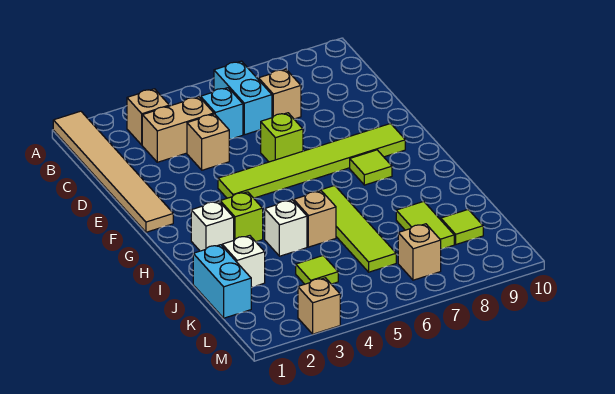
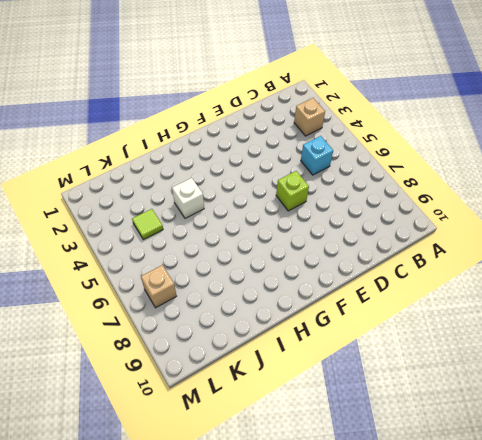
none -> tan tile A1:F1 level 1
none -> cyan brick B6:C6 level 1
none -> tan brick C3:C4 level 1

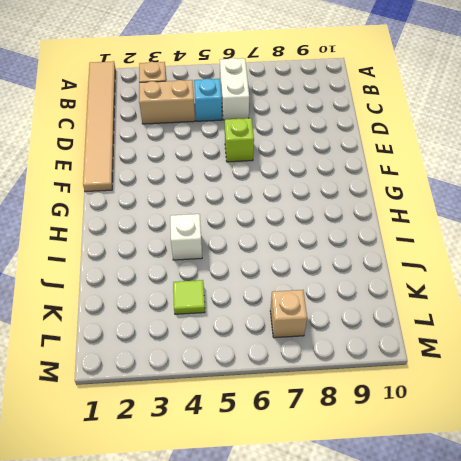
white brick B6:C6 level 1 -> cyan brick B6:C6 level 1
none -> tan brick C7 level 1
none -> tan brick D4 level 1
none -> lime tile F4:F9 level 1

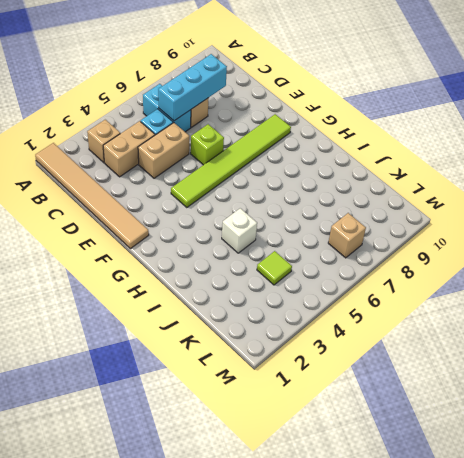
cyan brick C6:C8 level 2 -> none
tan brick D4:D5 level 1 -> tan brick D4 level 1
none -> lime tile G8 level 1
none -> white brick H2 level 1
none -> lime brick H3 level 1

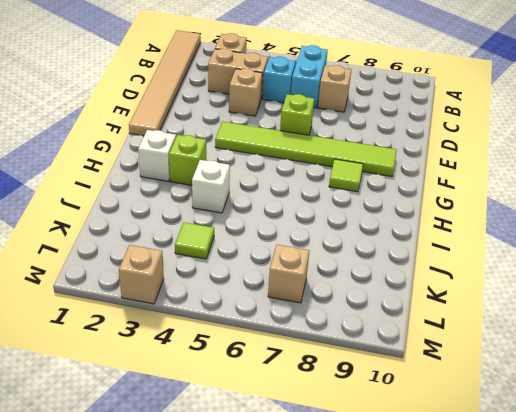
none -> lime tile H6:K6 level 1
none -> tan brick I5 level 1
none -> cyan brick J1:K1 level 1

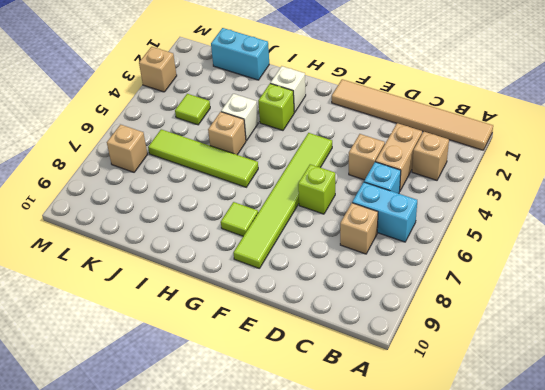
none -> white brick J2 level 1
none -> lime tile J8:K8 level 1
none -> lime tile K9 level 1

